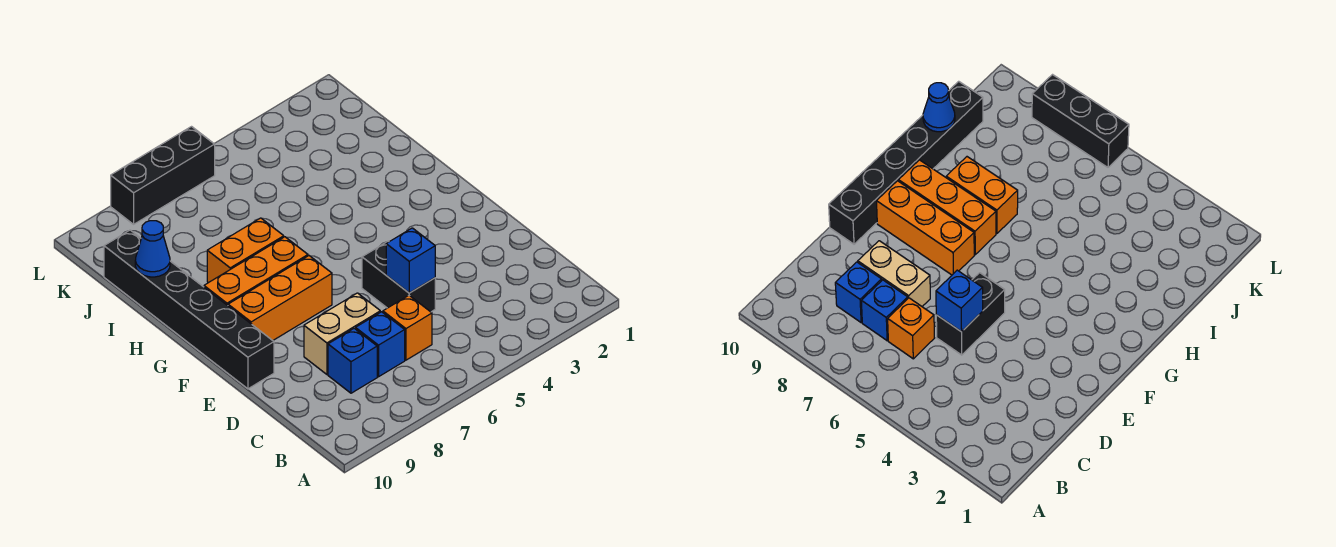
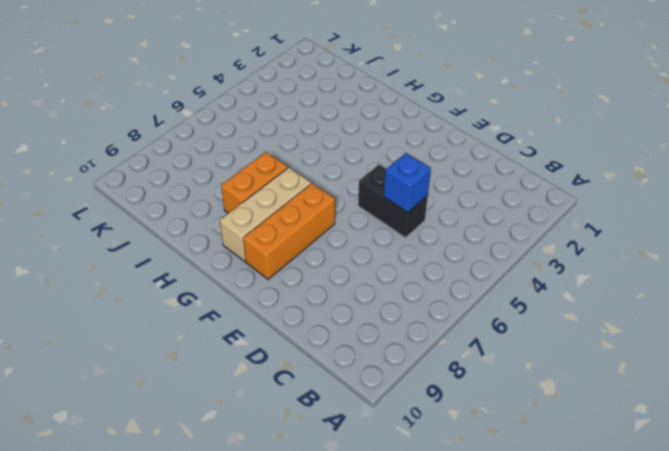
tan brick G7:G9 level 1 -> orange brick G7:G9 level 1
none -> orange brick C6 level 1
none -> blue brick C7 level 1
none -> blue brick C8 level 1

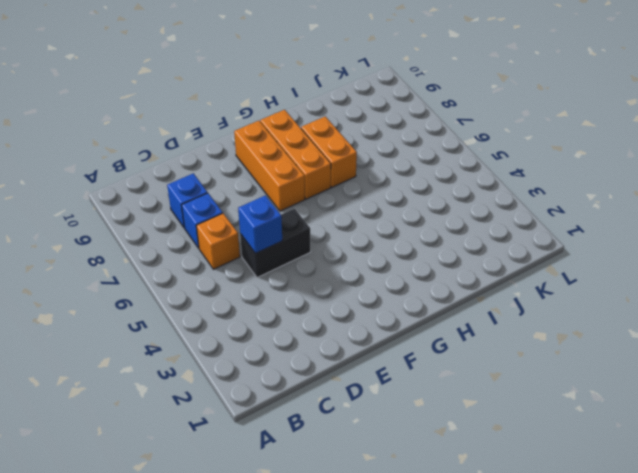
none -> tan brick D7:D8 level 1
none -> black brick E10:J10 level 1
none -> black brick L6:L8 level 1

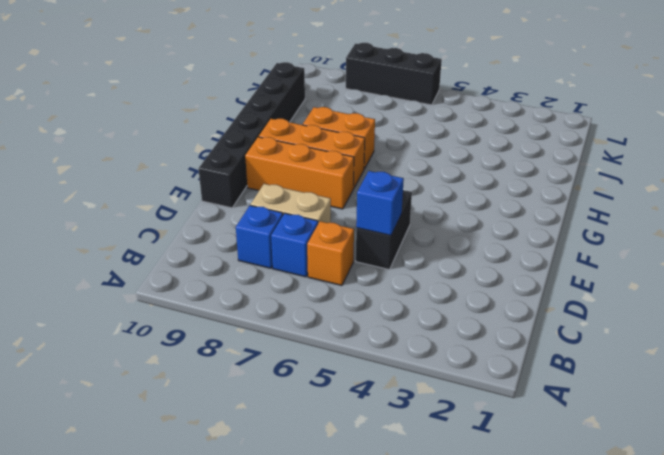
none -> blue cone I10 level 2

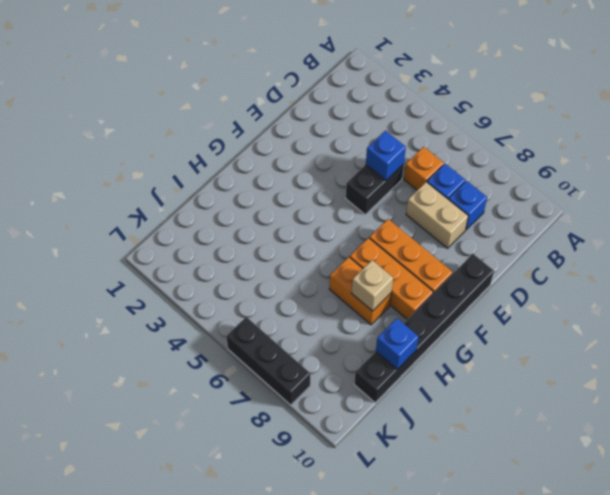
tan brick H8 level 2 -> none
blue brick I10 level 2 -> blue cone I10 level 2

